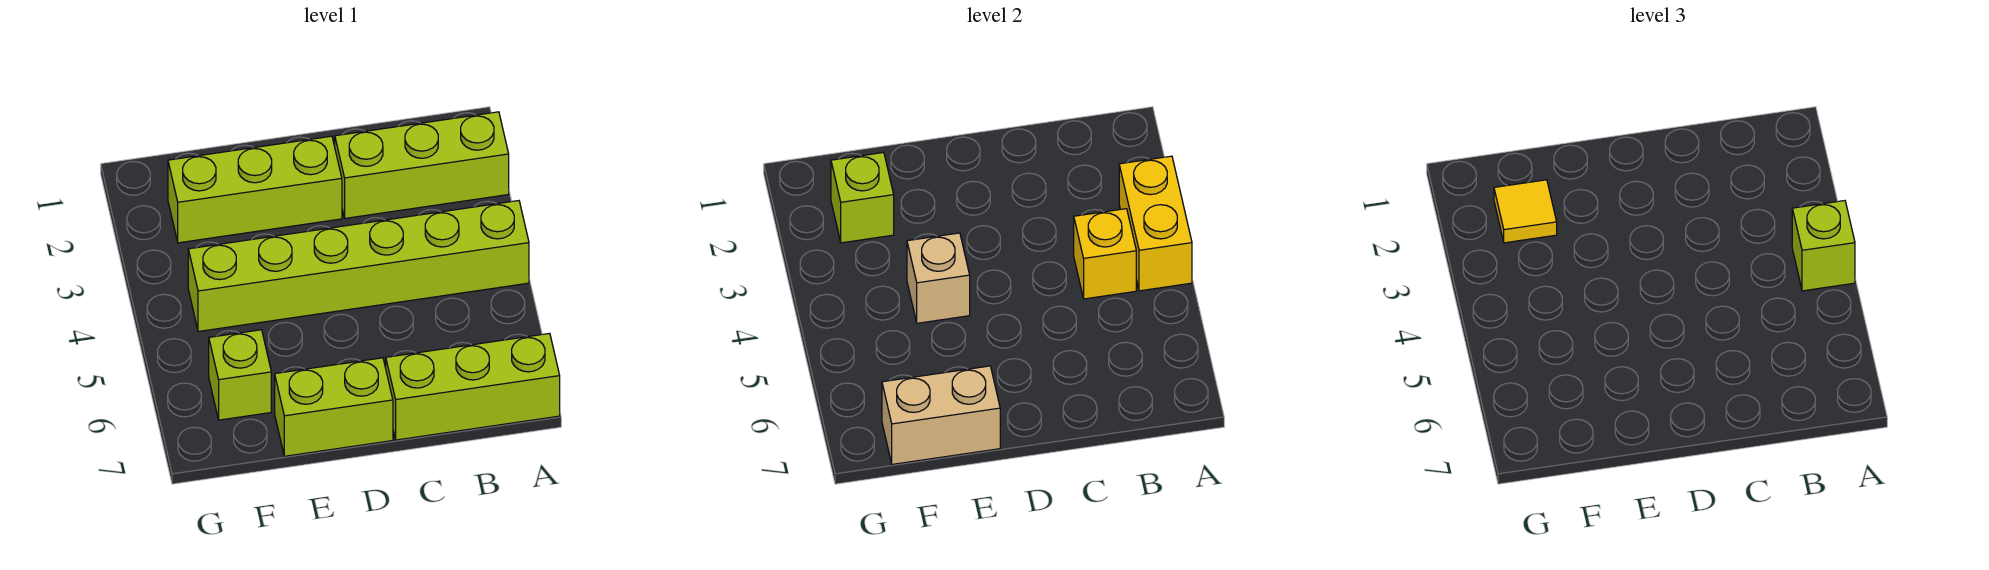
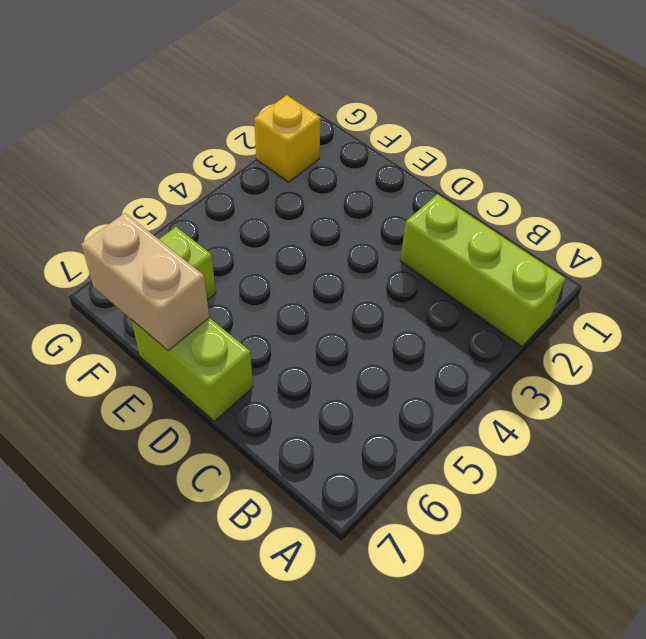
yellow brick G2 level 1 -> yellow brick B4 level 2
none -> lime brick A4:F4 level 1
none -> lime brick A7:C7 level 1
none -> lime brick D2:F2 level 1

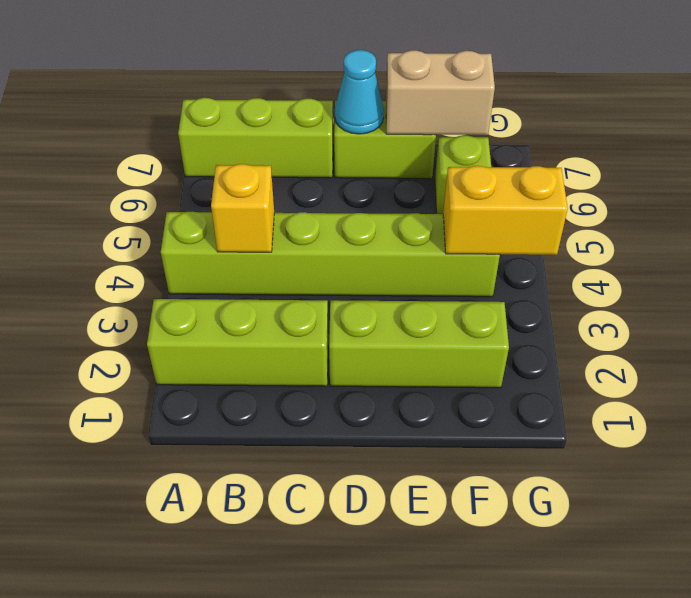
cyan cone D7 level 2 -> none
yellow brick F4:G4 level 2 -> yellow brick A3:A4 level 2
none -> tan brick E4 level 2
none -> lime brick F2 level 2
none -> lime brick A4 level 3

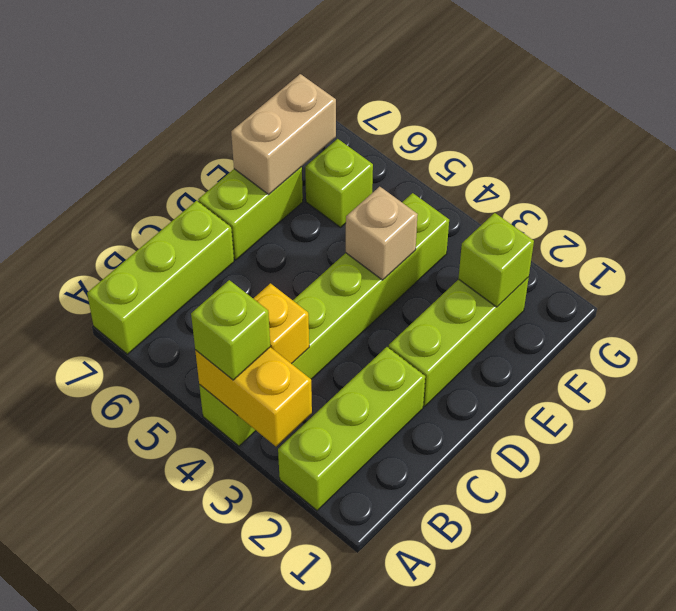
none -> yellow tile F2 level 3

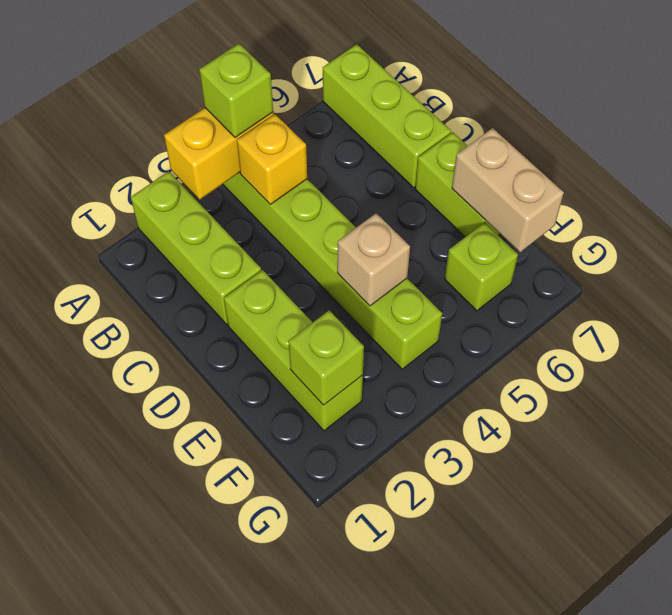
none -> yellow tile F2 level 3

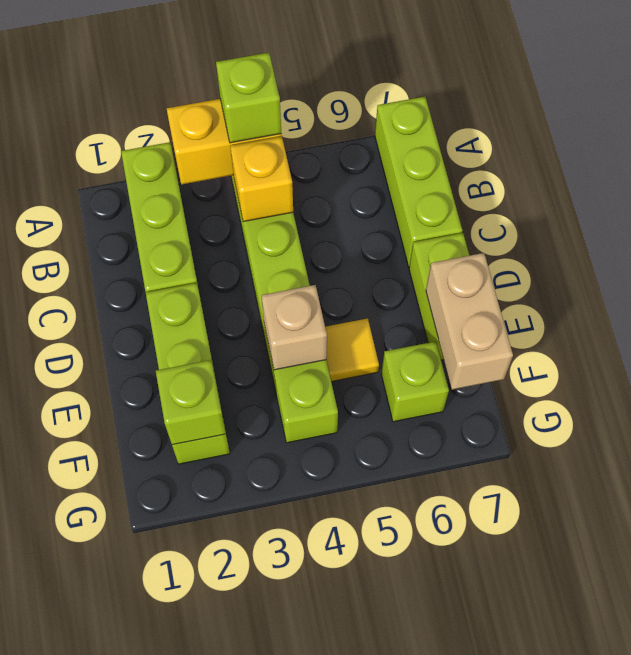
yellow tile E5 level 1 -> yellow tile F2 level 3

